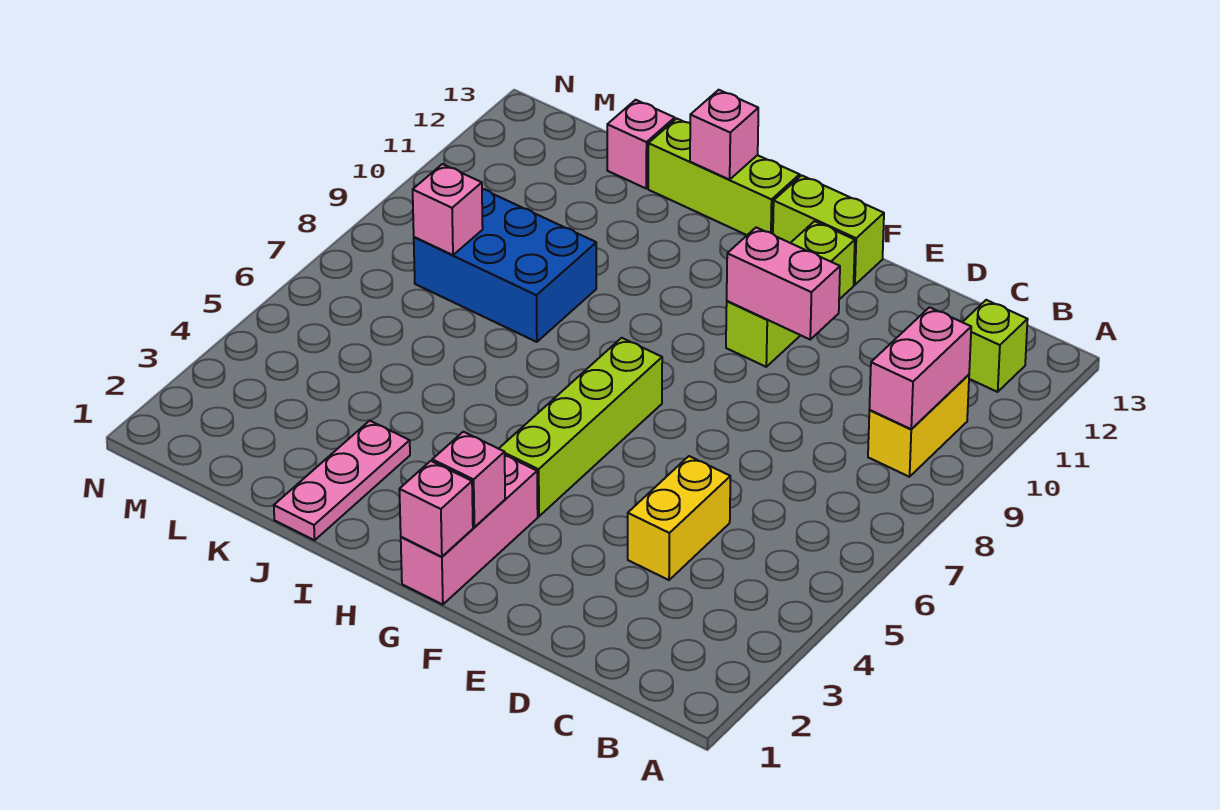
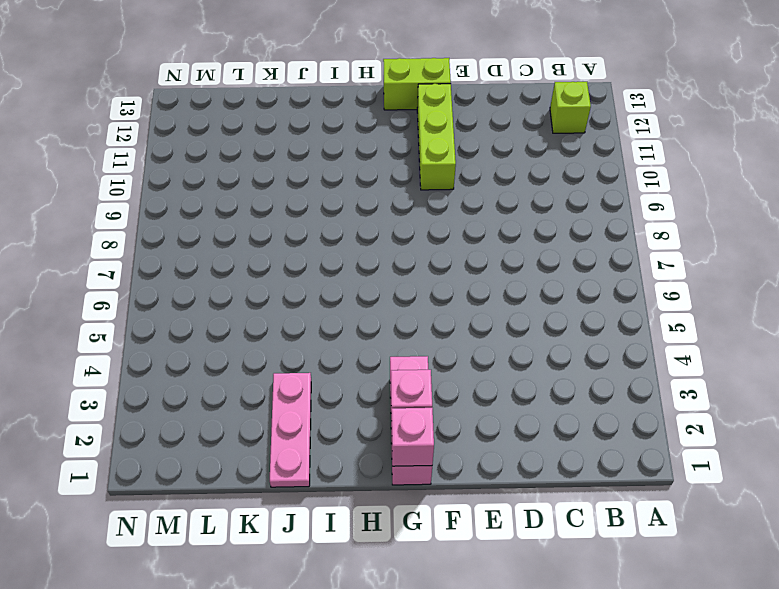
none -> yellow brick B9:B10 level 1
none -> yellow brick D4:D5 level 1
none -> lime brick G4:G7 level 1

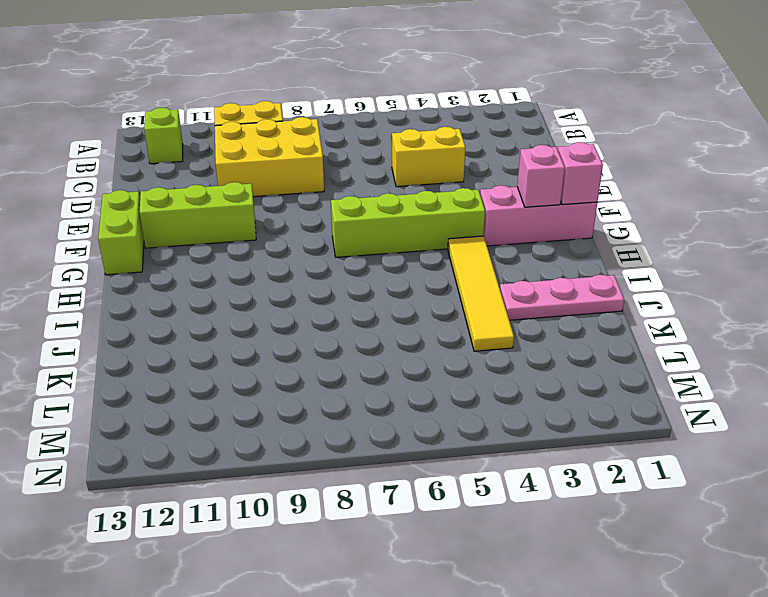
yellow brick C8:D10 level 1 -> none
yellow tile H4:K4 level 1 -> none
none -> lime brick H13:J13 level 1
none -> blue brick J8:L9 level 1
none -> pink brick K13 level 1

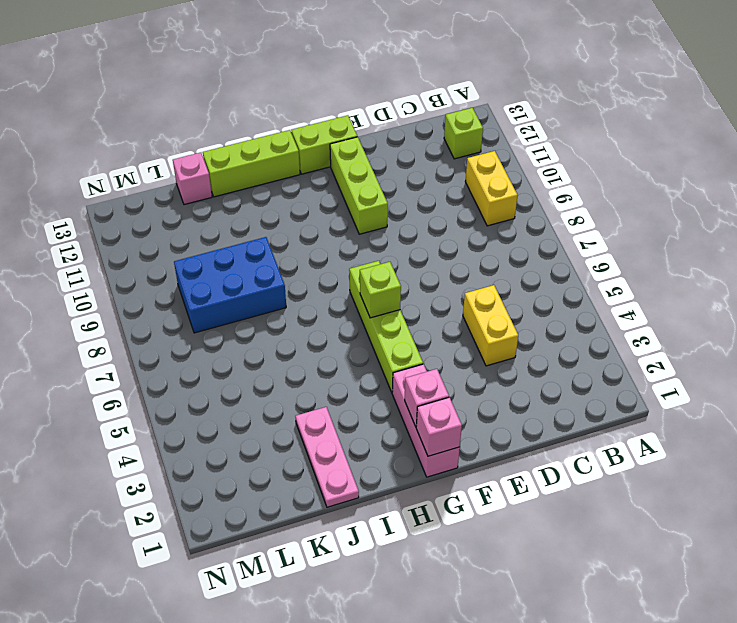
lime brick G6 level 2 -> none
none -> pink brick B9:B10 level 2
none -> pink brick E10:F10 level 2
none -> pink brick I13 level 2

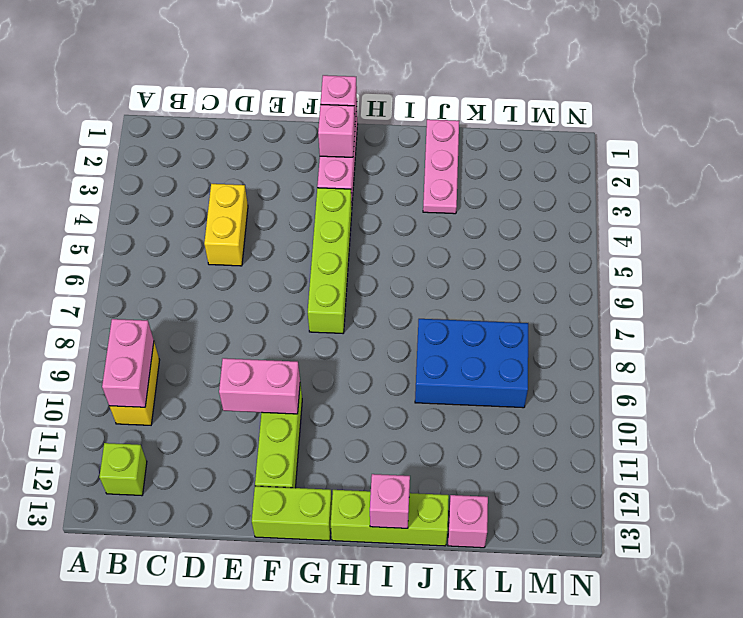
none -> pink brick L8 level 2

